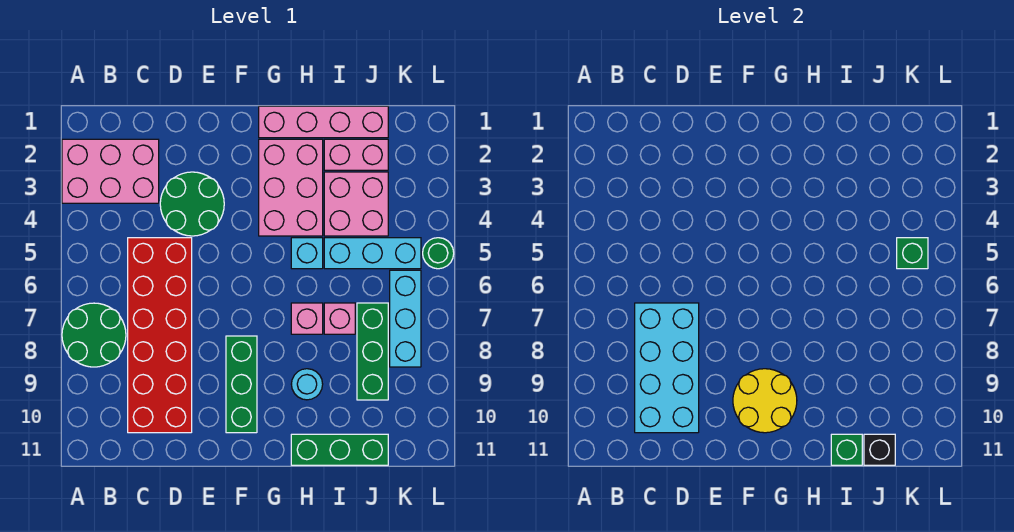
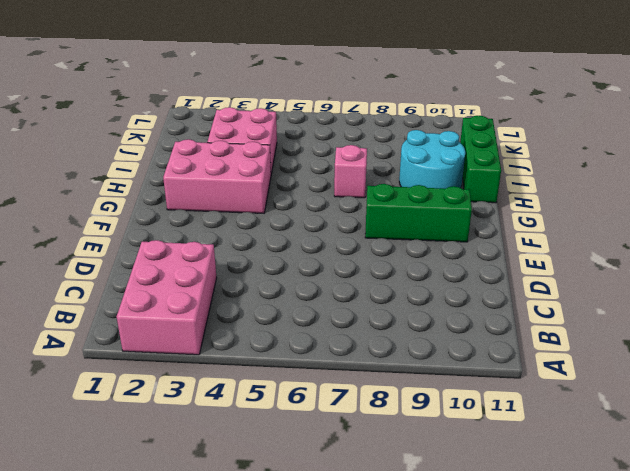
cyan round brick H9:I10 level 1 -> cyan round brick H9 level 1
none -> green round brick A7:B8 level 1
none -> red brick C5:D10 level 1
none -> green round brick D3:E4 level 1

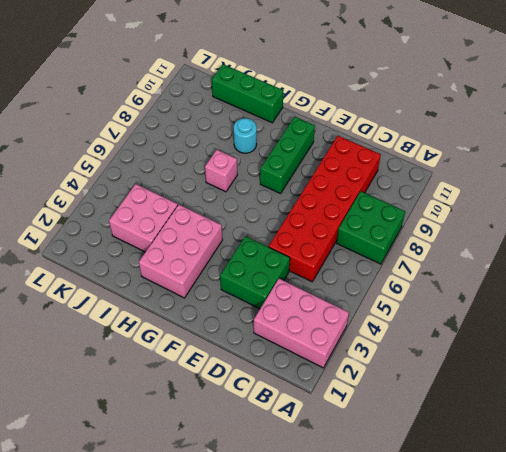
green brick A7:B8 level 1 -> green round brick A7:B8 level 1
green brick D3:E4 level 1 -> green round brick D3:E4 level 1
none -> pink brick G1:J1 level 1
none -> cyan brick H5 level 1
none -> pink brick I2:J2 level 1

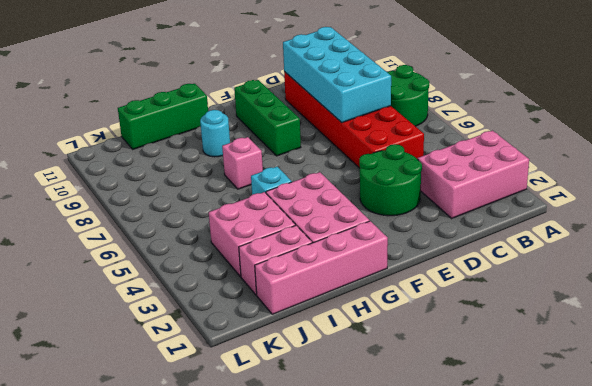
none -> cyan brick I5:K5 level 1
none -> pink brick I7 level 1
none -> green brick J7:J9 level 1

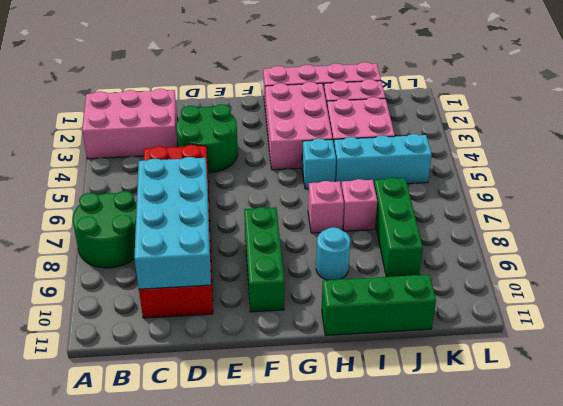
none -> cyan brick K6:K8 level 1
none -> green round brick L5 level 1
none -> yellow round brick F9:G10 level 2

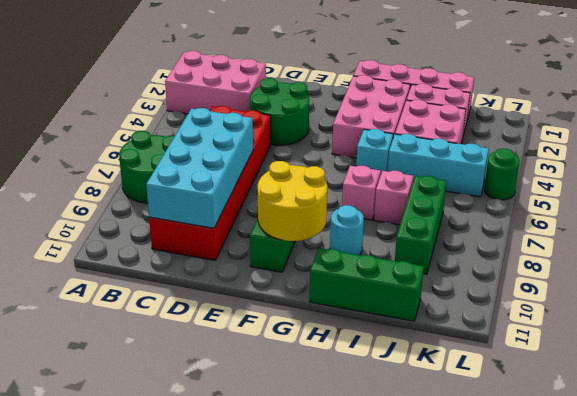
none -> cyan brick K6:K8 level 1
none -> green brick I11 level 2
none -> black brick J11 level 2

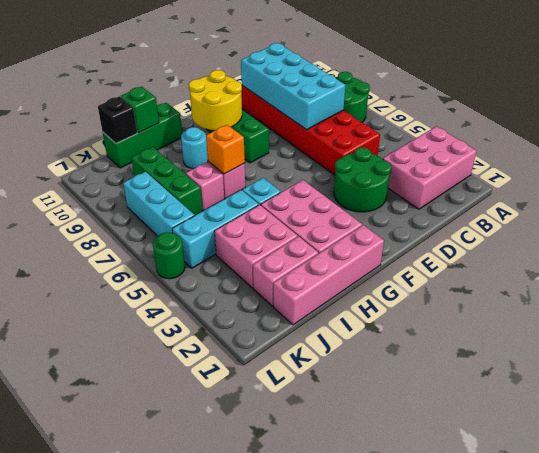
orange brick H7 level 2 -> none
none -> green brick K5 level 2

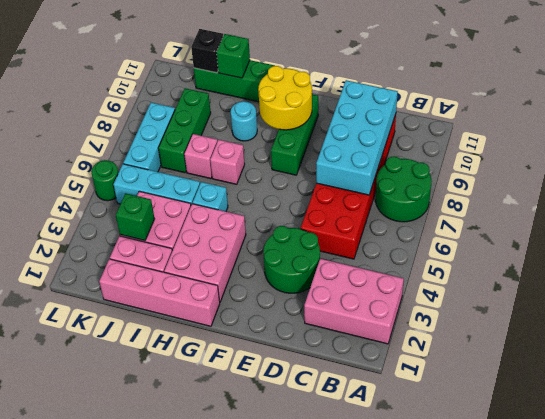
green brick J3 level 2 -> green brick K5 level 2

